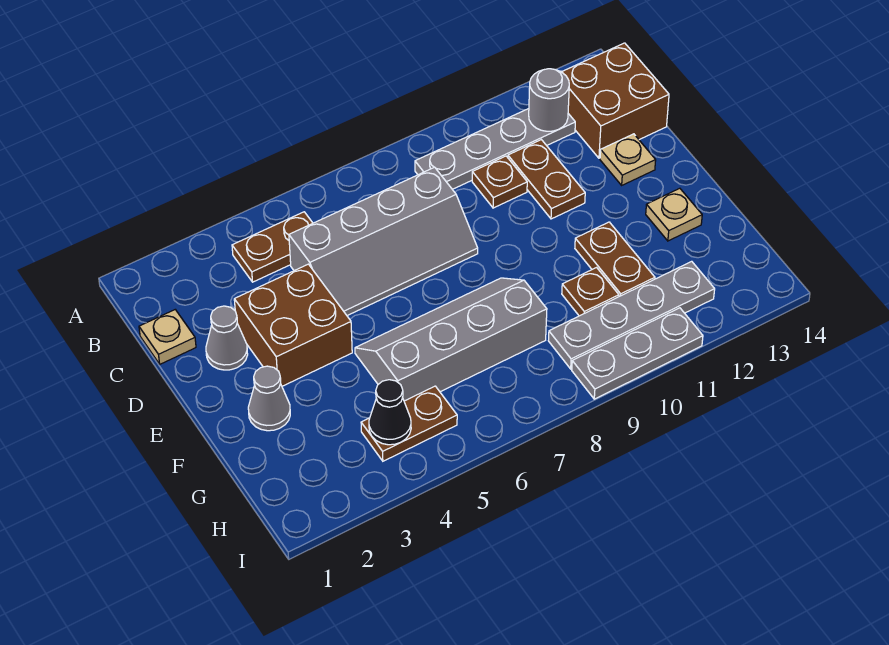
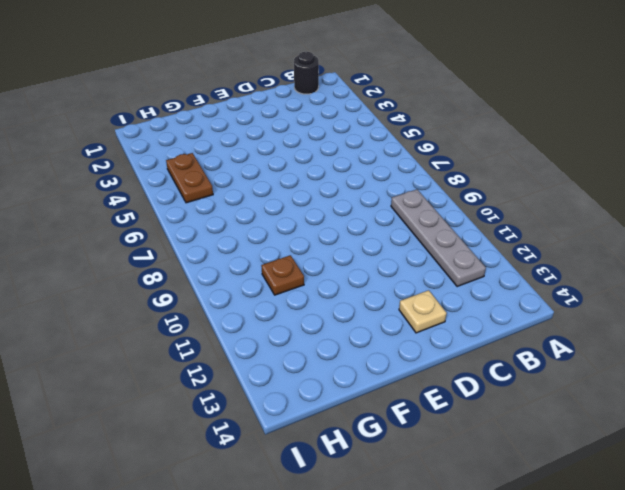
black round brick B1 level 1 -> none
none -> brown plate B4:B5 level 1
none -> brown brick B13:C14 level 1
none -> tan plate C1 level 1

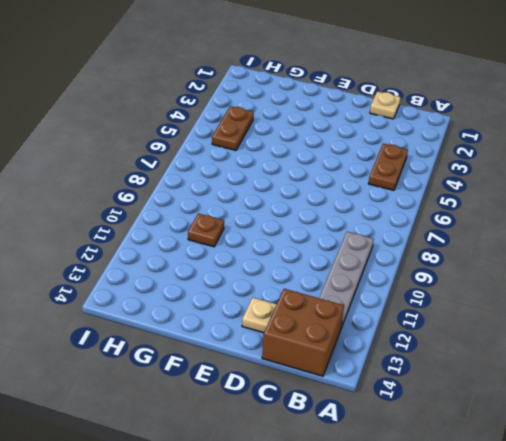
none -> grey slope C5:D8 level 1 top C
none -> brown plate C10 level 1
none -> brown plate C11:D11 level 1

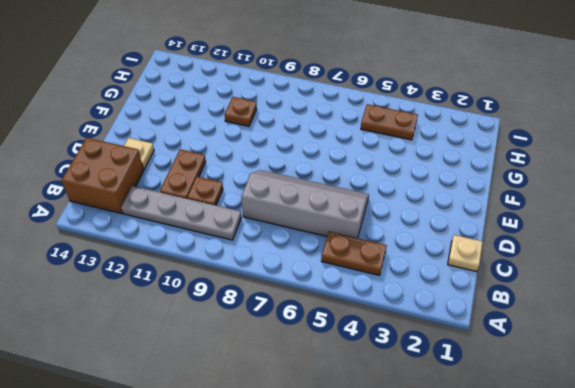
none -> grey cone D2 level 1
none -> brown brick D3:E4 level 1
none -> grey cone F2 level 1

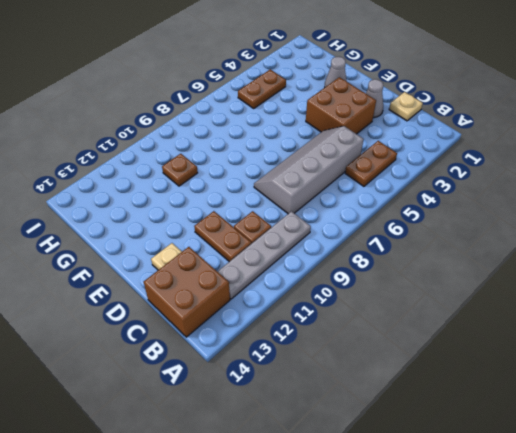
none -> grey slope F5:G8 level 1 top G
none -> brown plate F11:G11 level 1
none -> tan plate F13 level 1

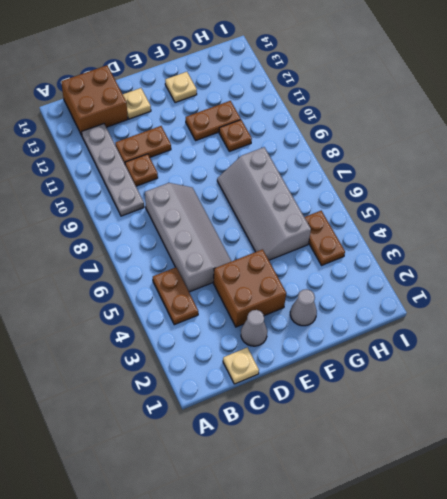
none -> grey plate H9:H12 level 1
none -> grey plate I9:I11 level 1
none -> grey round brick B12 level 2

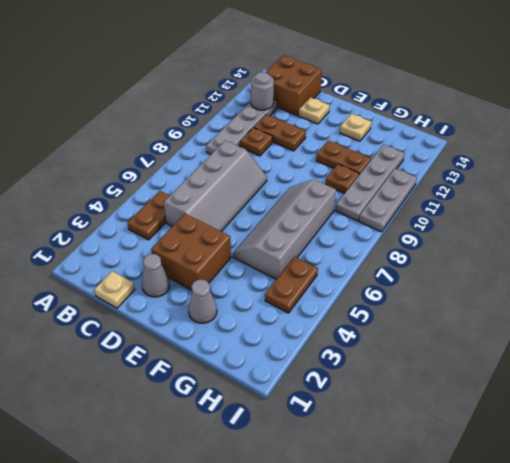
none -> black cone H4 level 2

